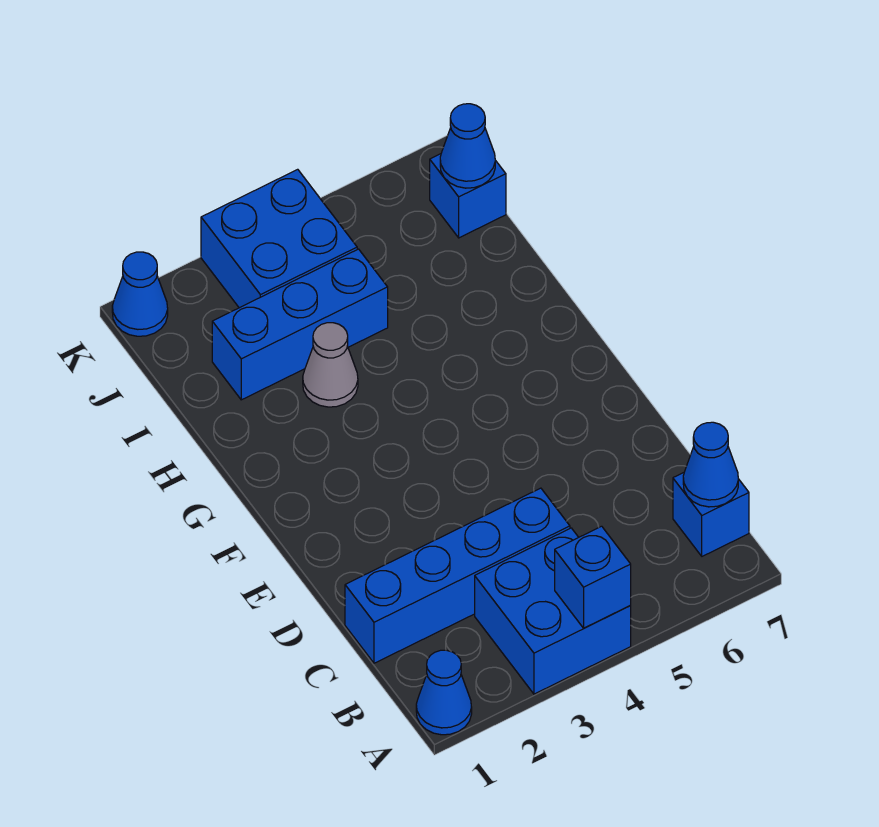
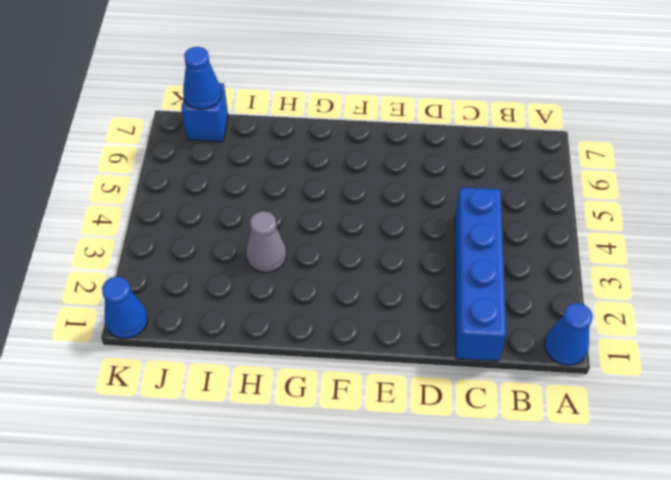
none -> blue brick A3:B4 level 1
none -> blue brick B7 level 1
none -> blue brick I2:I4 level 1

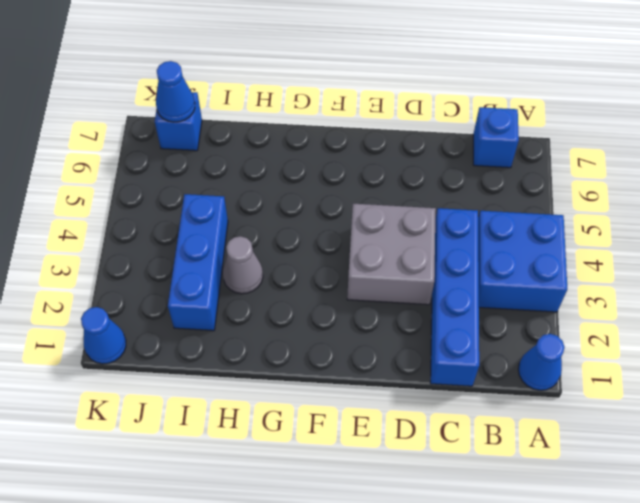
grey brick D3:E4 level 1 -> none
none -> blue brick J3:K4 level 1
none -> blue brick A4 level 2
none -> blue cone B7 level 2

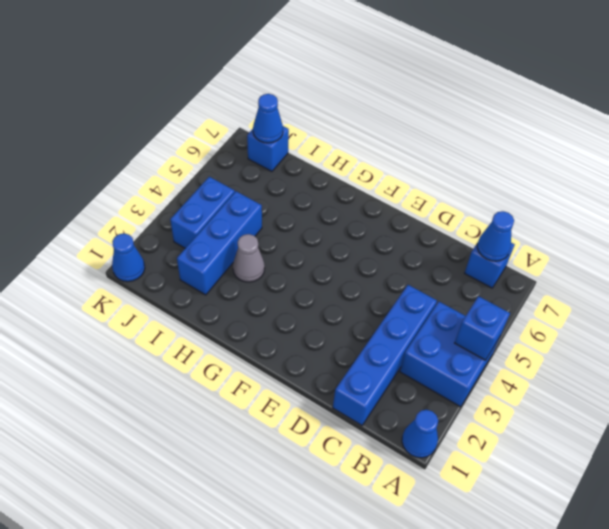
blue brick J3:J4 level 1 -> blue brick J3:K4 level 1

